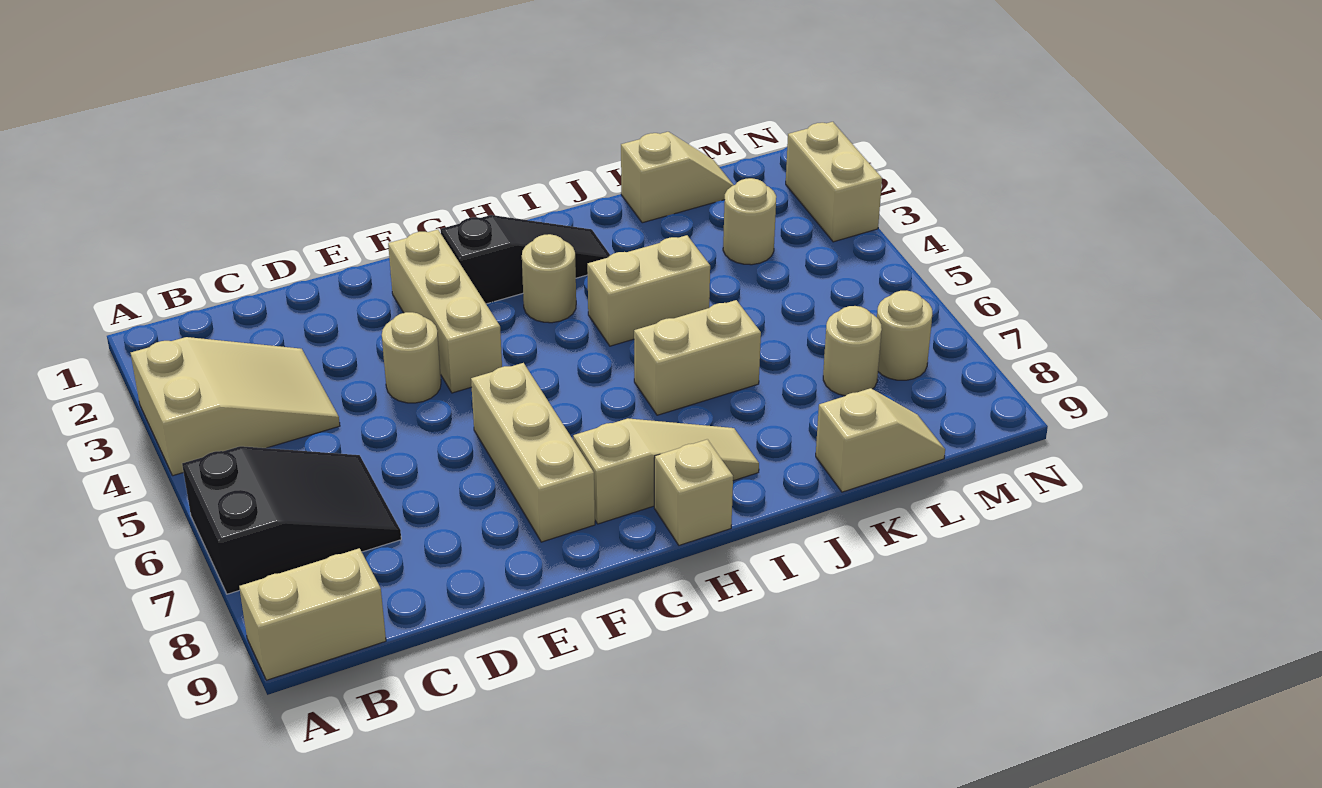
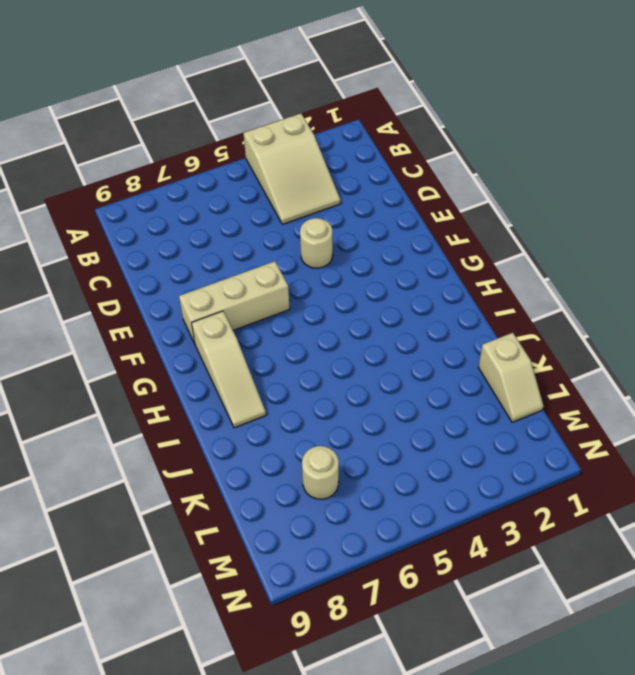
none -> black slope A6:C7 level 1 top A
none -> tan brick A9:B9 level 1
none -> tan brick F2:F4 level 1

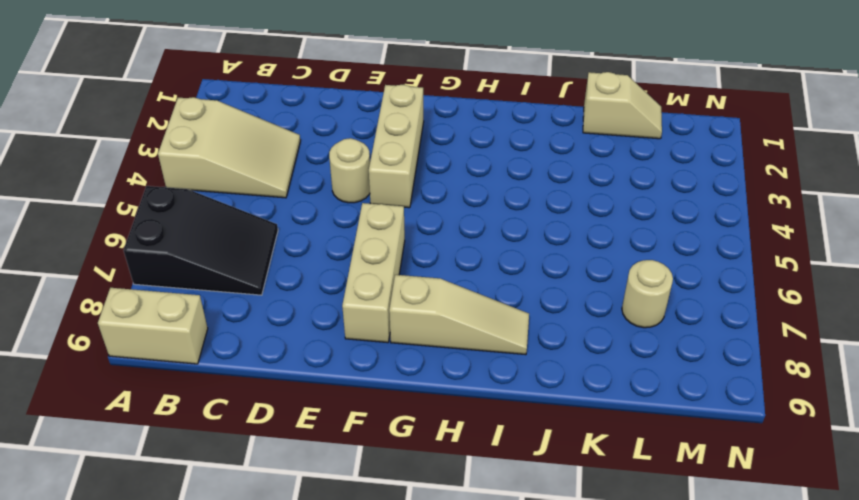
none -> black slope G2:I2 level 1 top G
none -> tan round brick H3 level 1
none -> tan brick H9 level 1

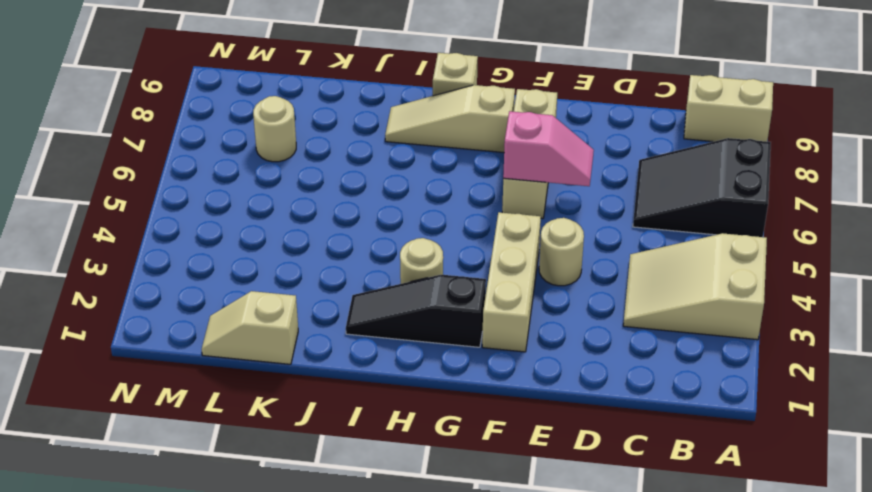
pink slope E6:F6 level 2 top F -> none
none -> tan brick I4:J4 level 1
none -> tan brick I6:J6 level 1
none -> tan slope K9:L9 level 1 top K

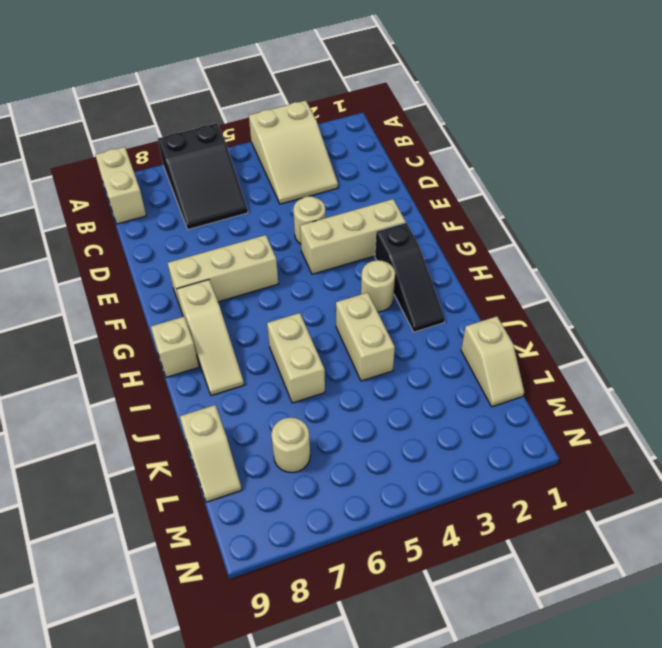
none -> tan round brick L3 level 1
none -> tan round brick M7 level 1
none -> tan brick N2:N3 level 1

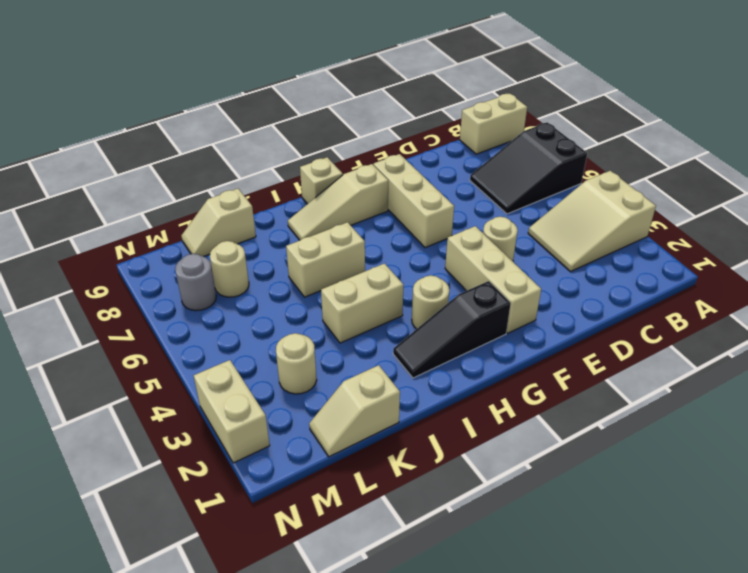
grey round brick M7 level 1 -> tan round brick M7 level 1

